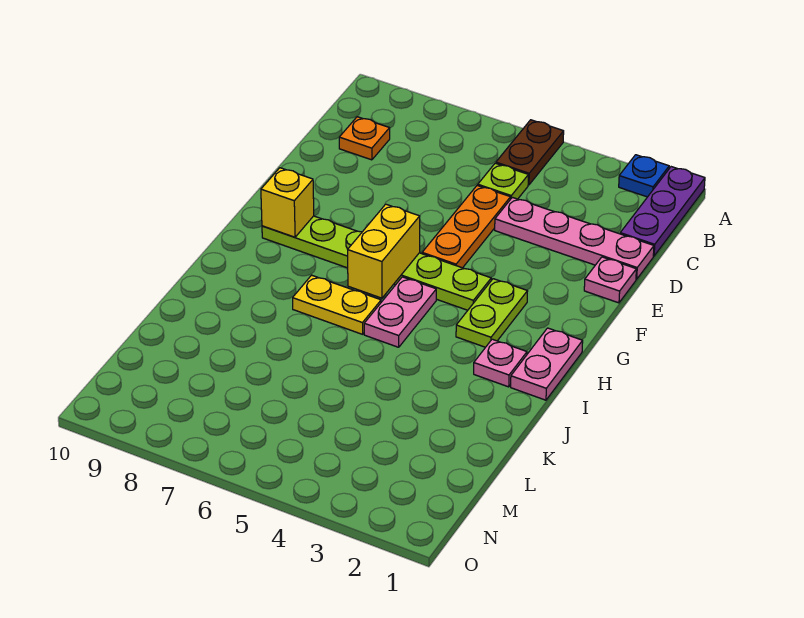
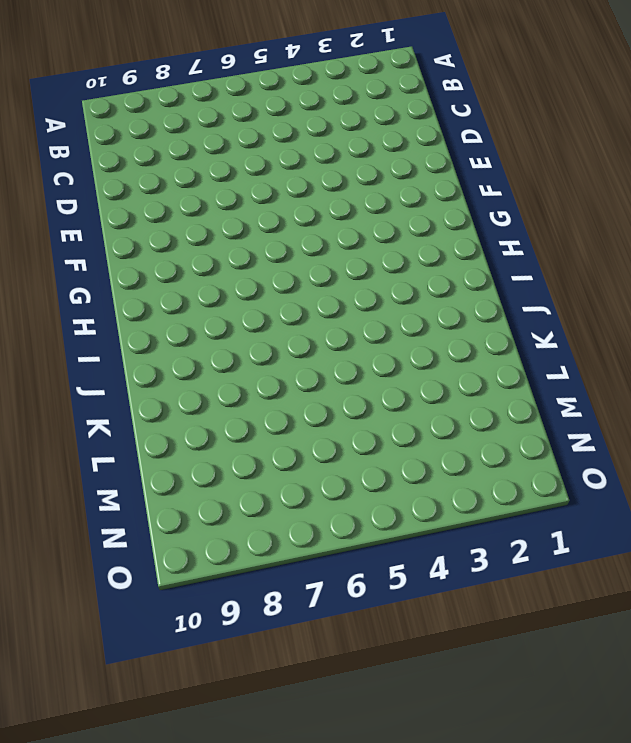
none -> purple plate A1:C1 level 1
none -> blue plate A2 level 1
none -> brown plate A5:B5 level 1

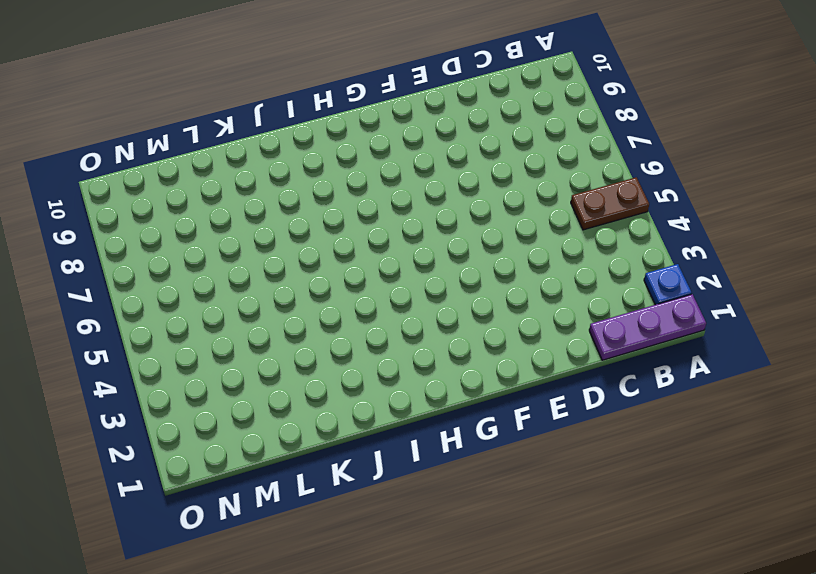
none -> lime plate C5 level 1
none -> orange plate C9 level 1
none -> pink plate D1:D4 level 1

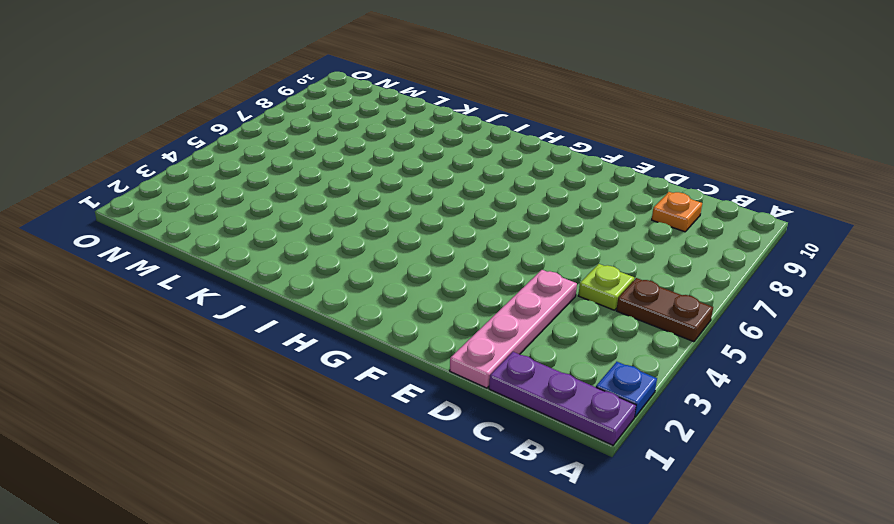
none -> orange plate D5:F5 level 1
none -> pink plate E1 level 1
none -> lime plate G3:H3 level 1

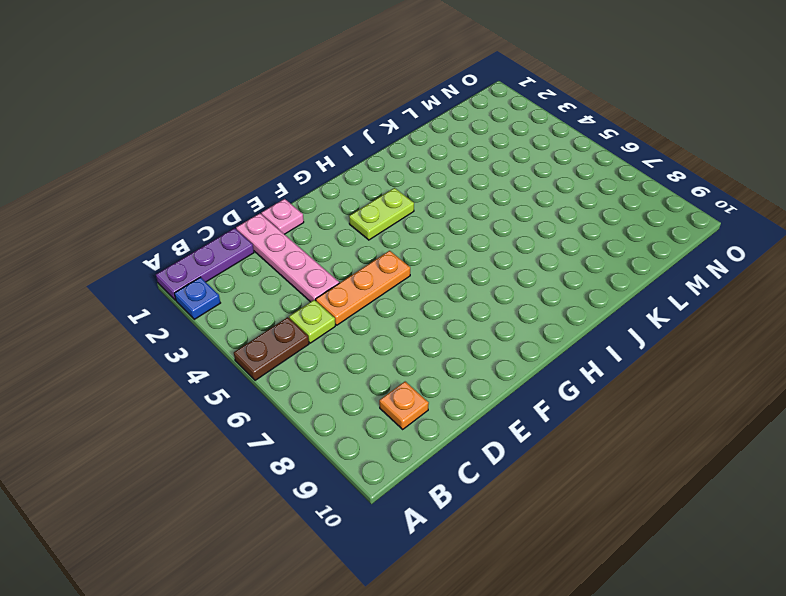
none -> lime plate G4:G9 level 1
none -> pink plate H1:I1 level 1
none -> pink plate H5:I5 level 1

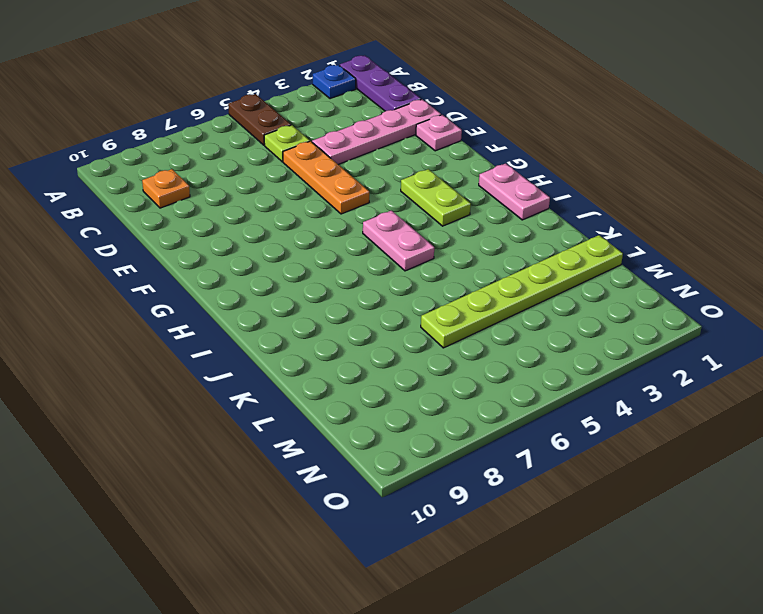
lime plate L1:L6 level 1 -> lime plate G4:G9 level 1
none -> pink plate I2 level 1
none -> yellow plate I6:I7 level 1
none -> yellow brick G6:H6 level 2

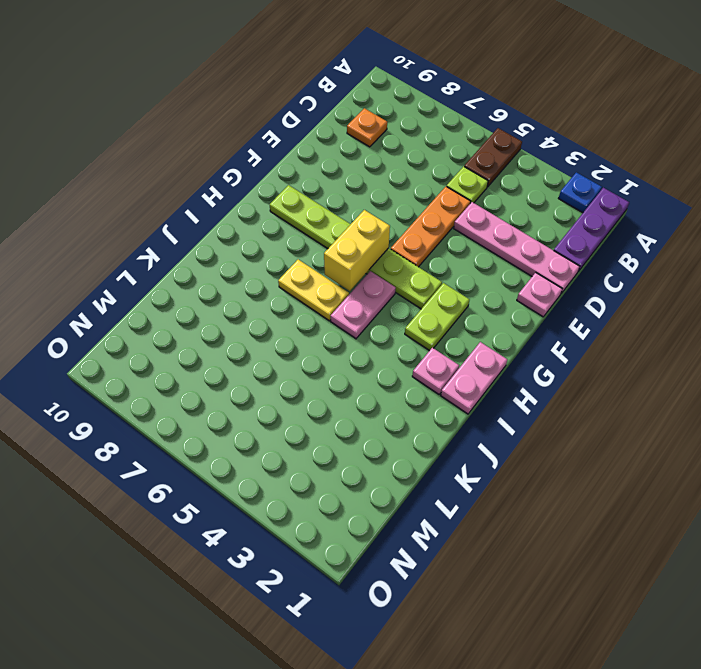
none -> yellow brick G9 level 2

